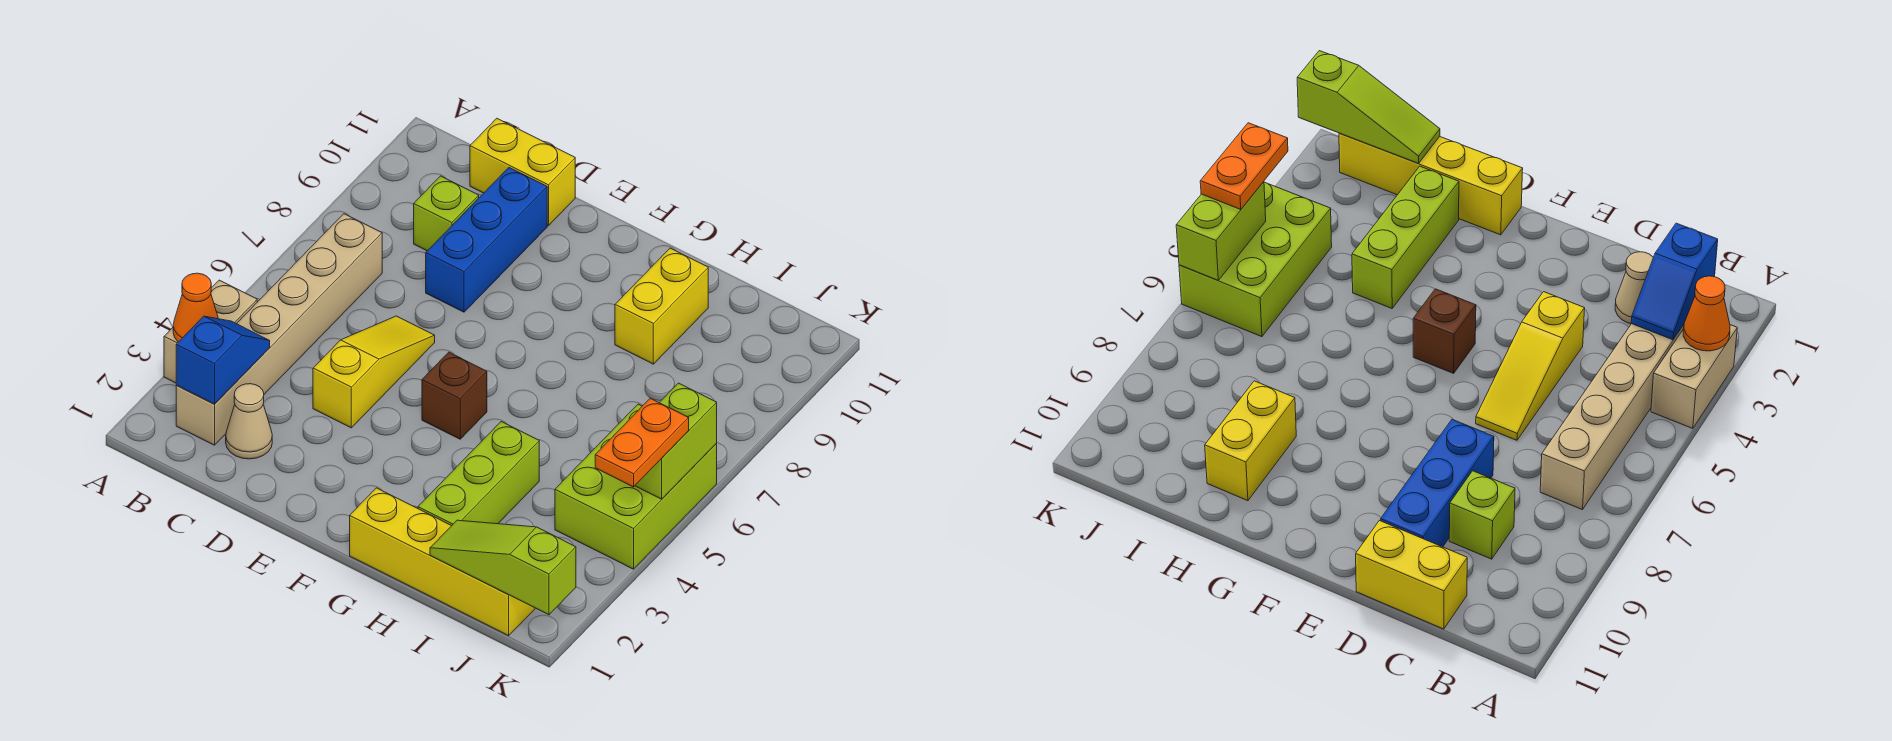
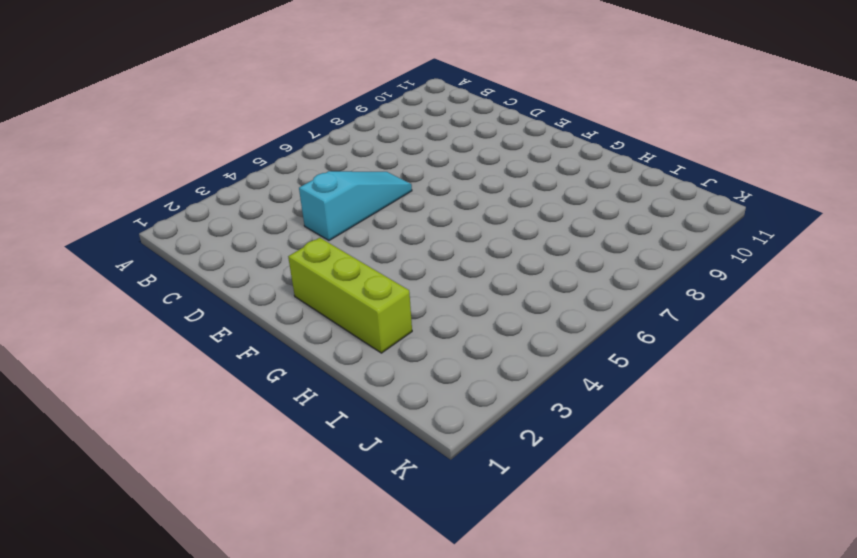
cyan slope D4:D6 level 1 top 4 -> yellow slope D4:D6 level 1 top 4
lime brick F2:H2 level 1 -> lime brick H2:H4 level 1
none -> tan brick A3:A4 level 1
none -> tan brick B2:B7 level 1
none -> tan cone C2 level 1

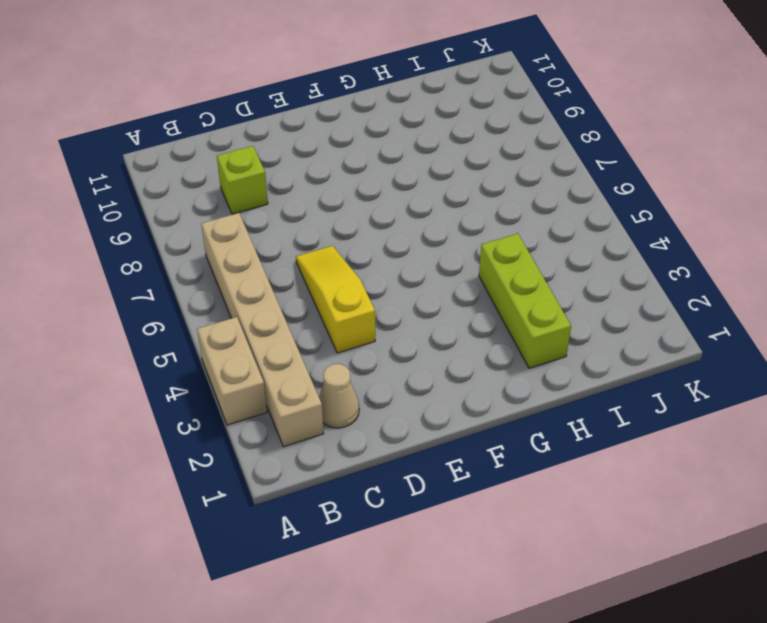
none -> yellow brick C11:D11 level 1
none -> blue brick D8:D10 level 1
none -> brown brick F5 level 1

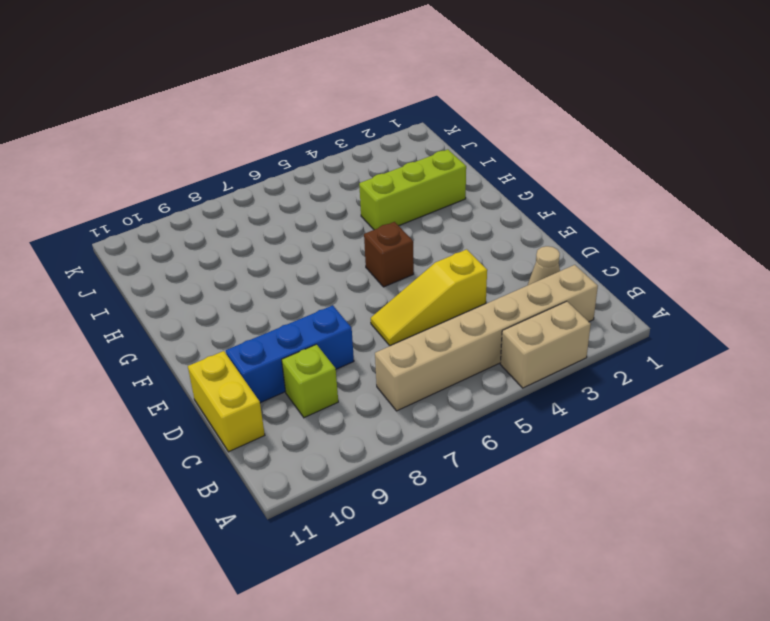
none -> yellow brick G1:J1 level 1
none -> yellow brick H9:H10 level 1
none -> lime brick J4:K6 level 1

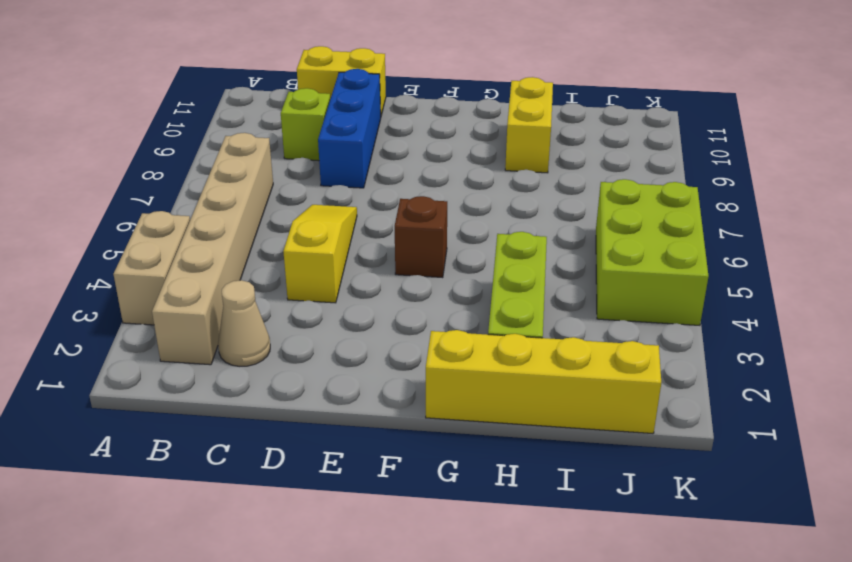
none -> orange cone A3 level 2
none -> blue slope B2:B3 level 2 top 2
none -> lime slope I1:K1 level 2 top K

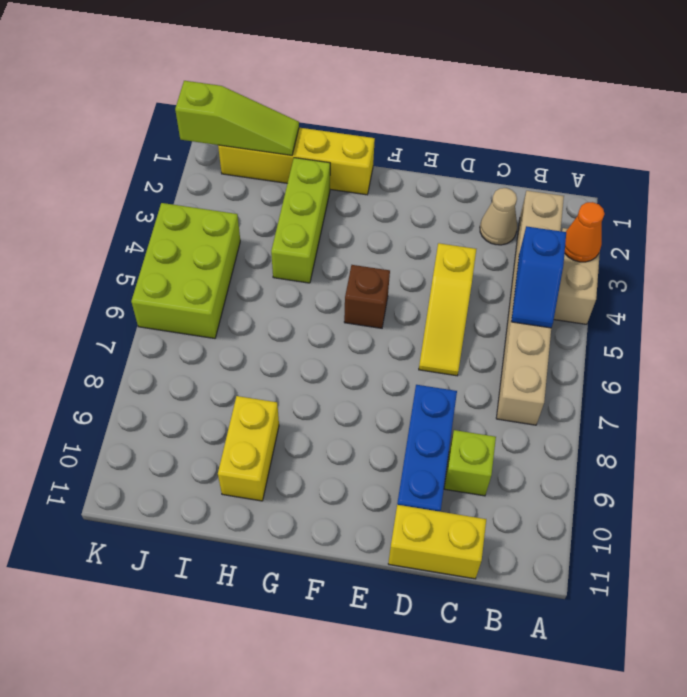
blue slope B4:B5 level 2 top 4 -> blue slope B2:B3 level 2 top 2
none -> lime brick K5:K6 level 2
none -> orange plate K4:K5 level 3

